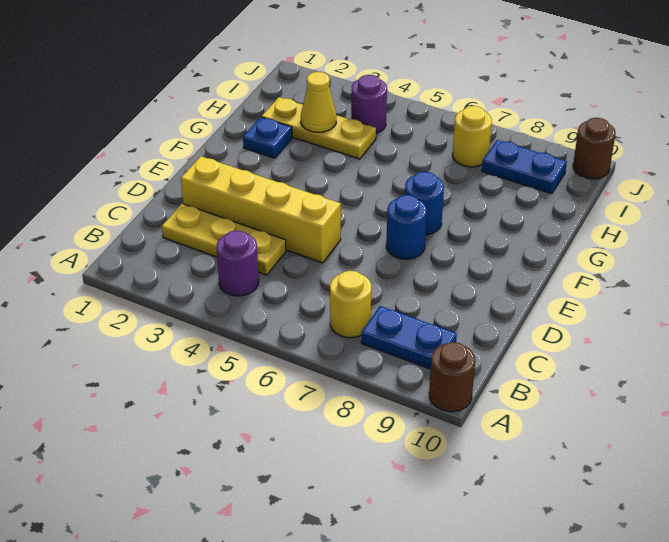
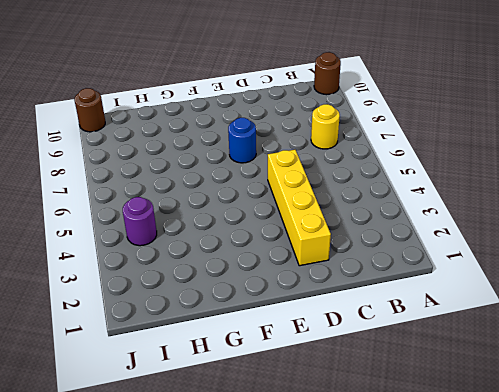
none -> purple round brick B4 level 1
none -> blue plate B8:B9 level 1
none -> yellow plate C2:C4 level 1

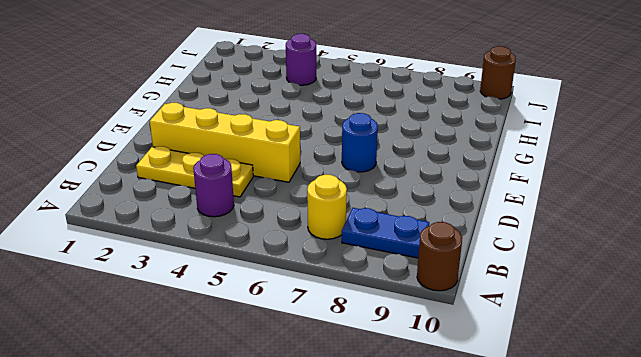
none -> blue round brick F7 level 1
none -> blue plate G2 level 1
none -> yellow plate H2:H4 level 1

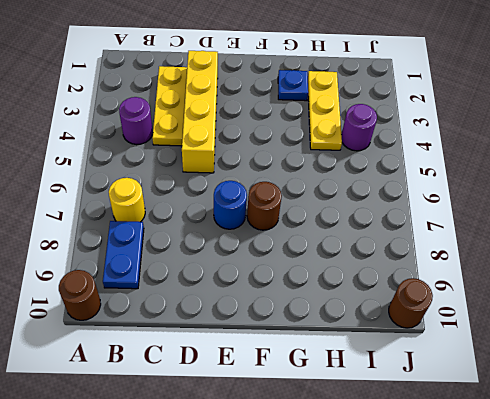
brown round brick F7 level 1 -> blue round brick F7 level 1
none -> yellow round brick I7 level 1
none -> blue plate I8:I9 level 1
none -> yellow cone H3 level 2

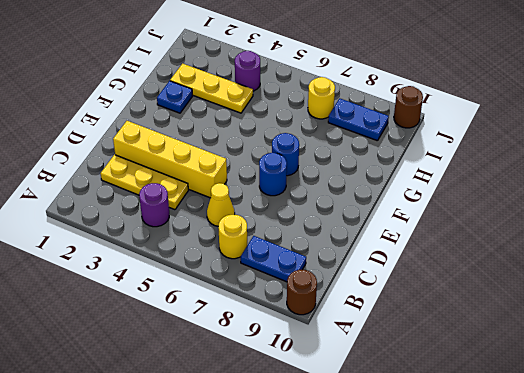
yellow cone C6 level 1 -> yellow cone H3 level 2

